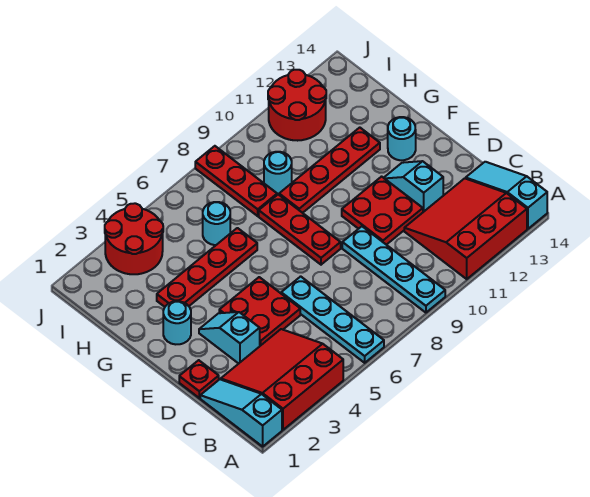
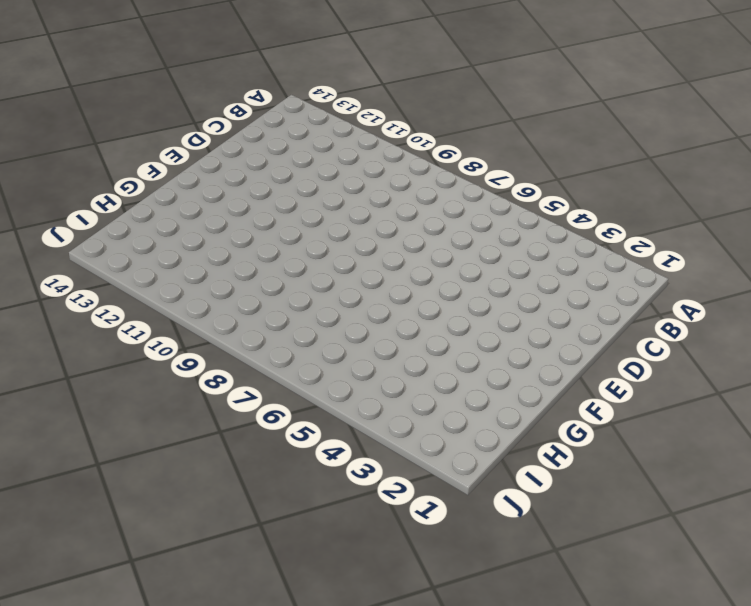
none -> cyan slope A1:C1 level 1 top A
none -> red slope A2:C4 level 1 top A
none -> cyan plate A6:D6 level 1

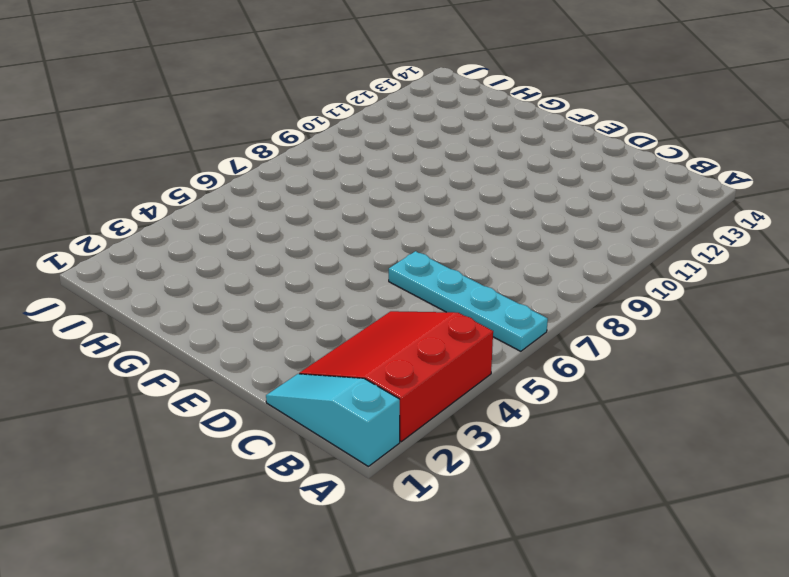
none -> cyan plate A9:D9 level 1
none -> red slope A11:C13 level 1 top A
none -> cyan slope A14:C14 level 1 top A

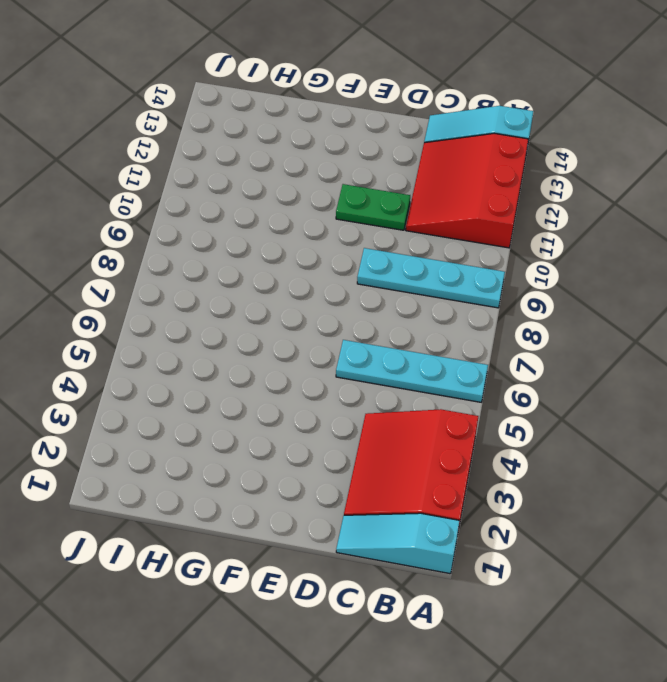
green plate D11:E11 level 1 -> red plate D10:E11 level 1
none -> red plate D1 level 1
none -> cyan slope D3:E3 level 1 top D
none -> red plate D4:E5 level 1

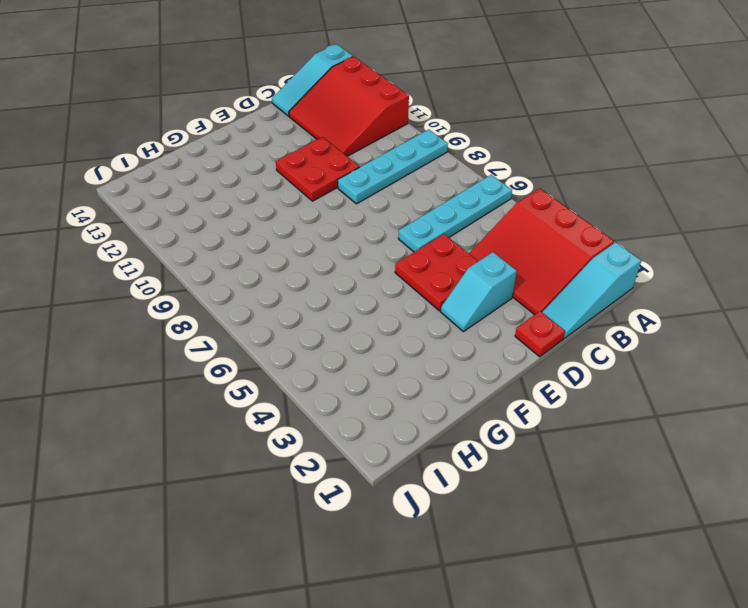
none -> cyan slope D12:E12 level 1 top D
none -> red plate E8:G8 level 1
none -> cyan round brick F2 level 1

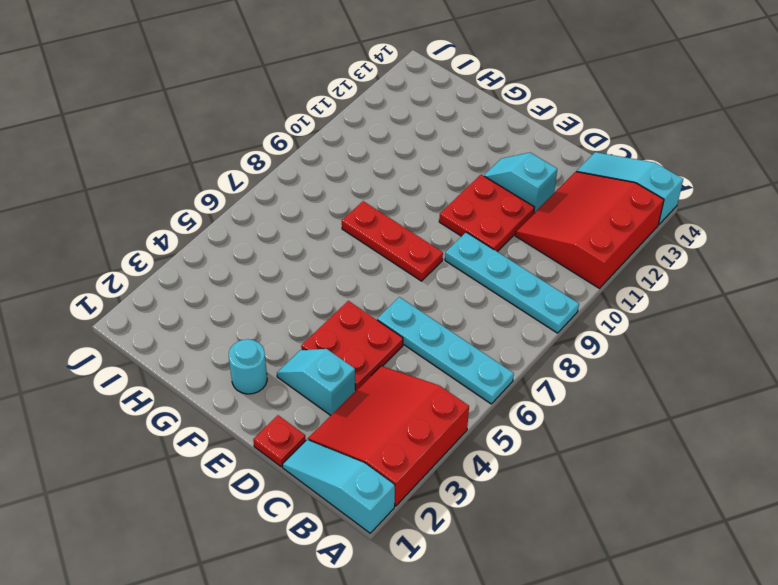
none -> cyan round brick F13 level 1
none -> red plate G3:G6 level 1
none -> red plate G9:G12 level 1

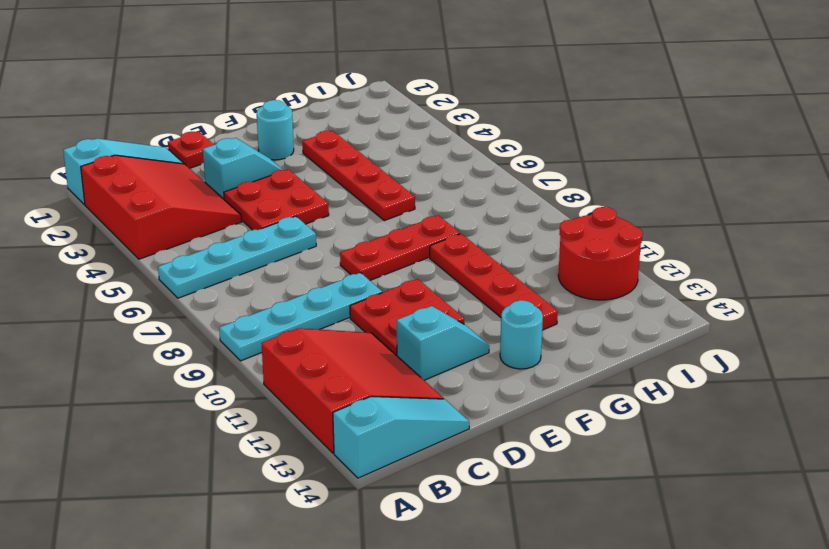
none -> cyan round brick H6 level 1
none -> red plate H8:J8 level 1
none -> cyan round brick H9 level 1

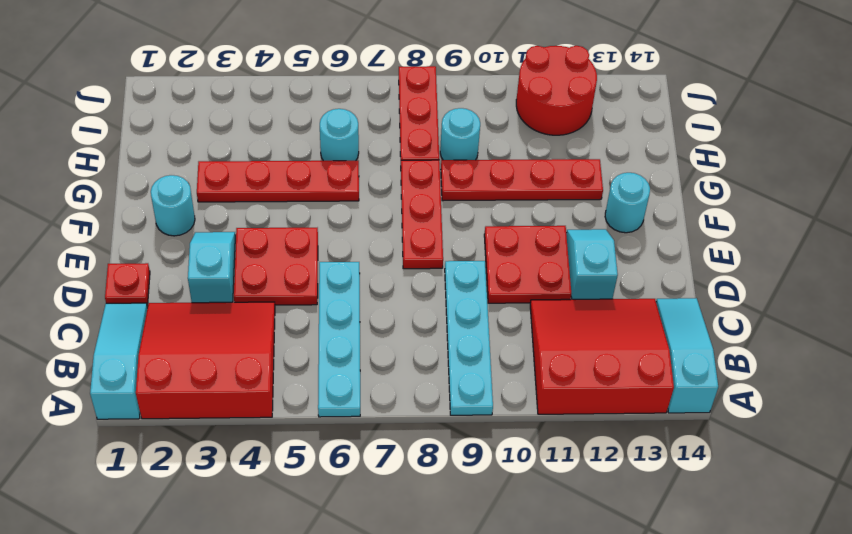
none -> red round brick I3:J4 level 1

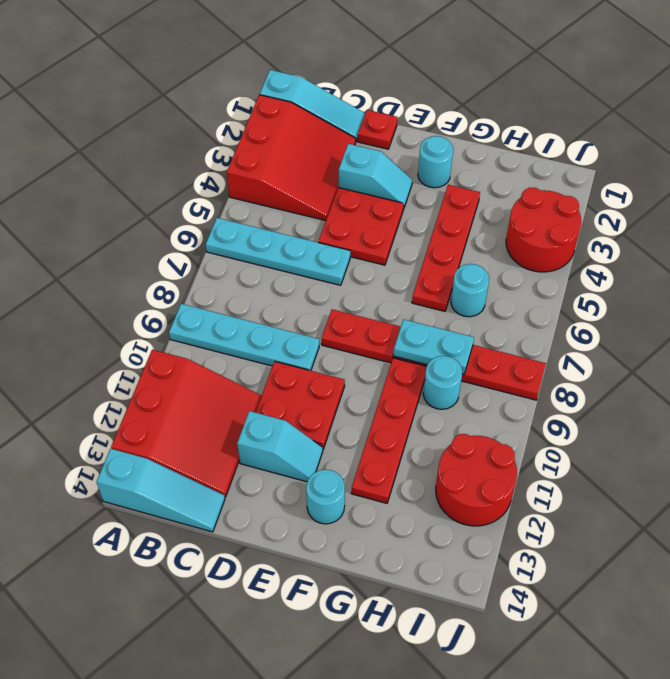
cyan plate G8:H8 level 2 -> none

